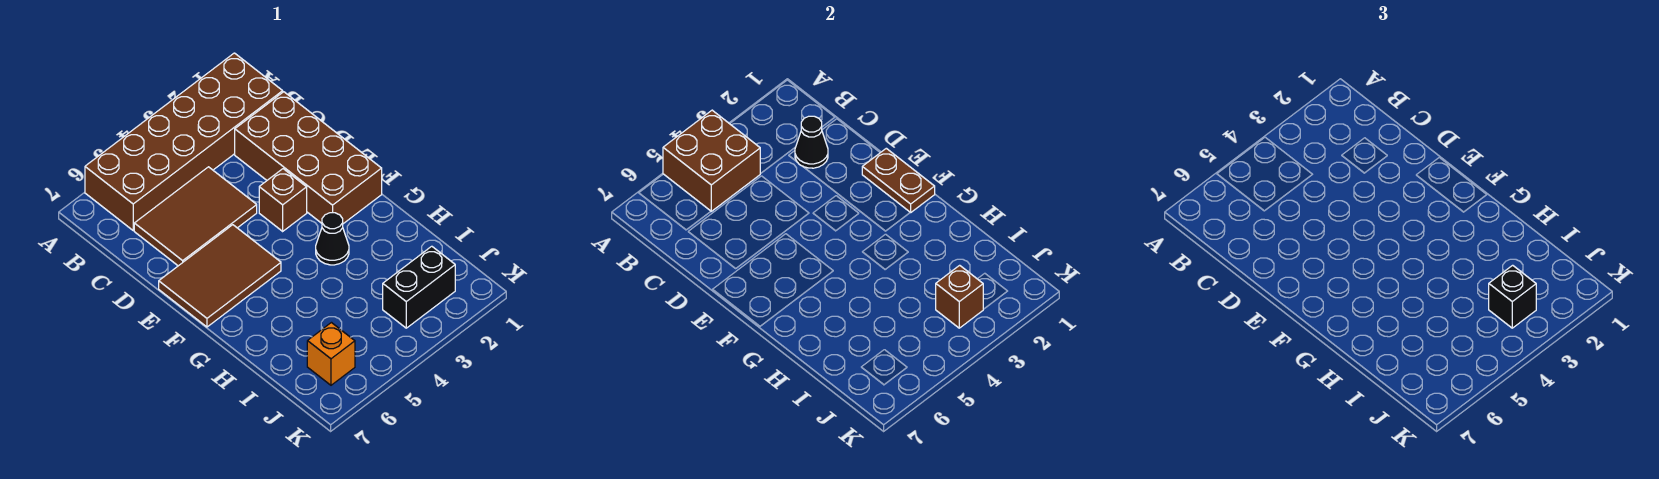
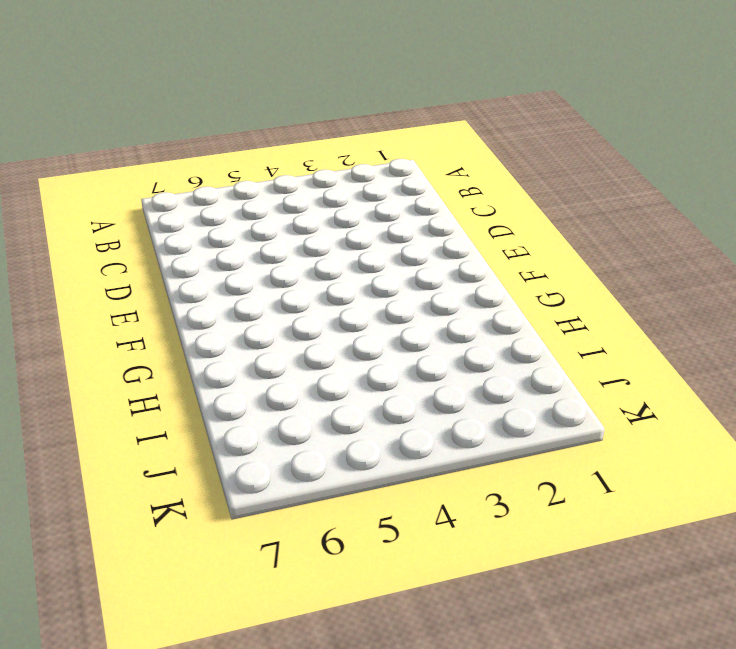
none -> brown brick A1:B6 level 1
none -> brown brick C1:F2 level 1
none -> brown tile C4:D6 level 1

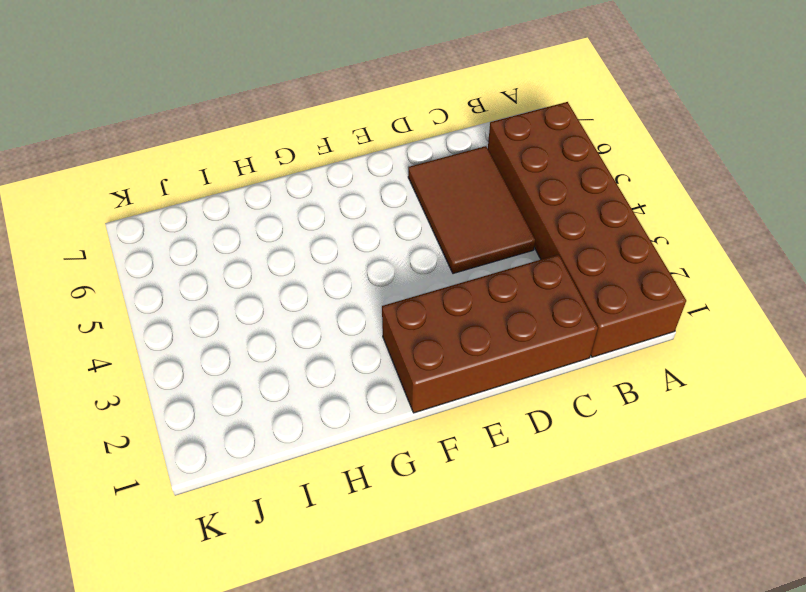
none -> brown brick E3 level 1
none -> brown tile E5:F7 level 1
none -> black cone G3 level 1

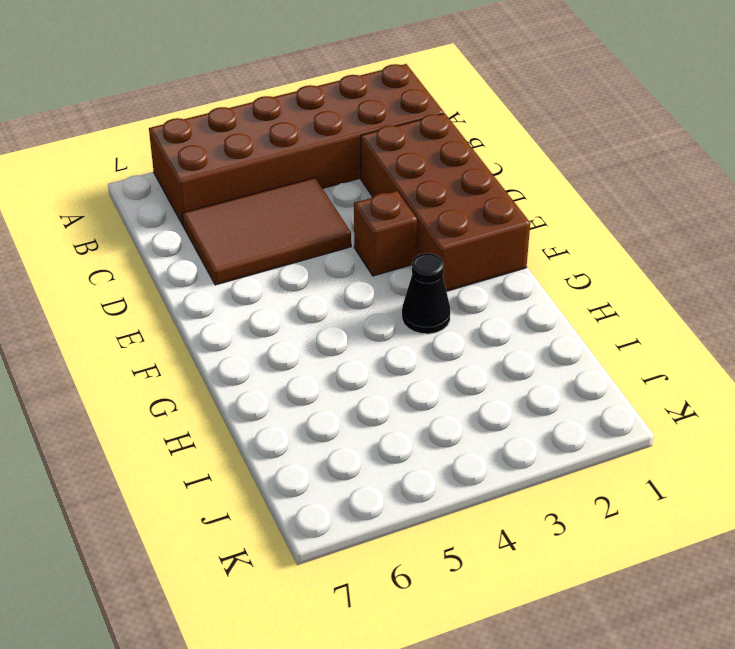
none -> brown tile E5:F7 level 1
none -> black brick J2:J3 level 1
none -> orange brick J6 level 1

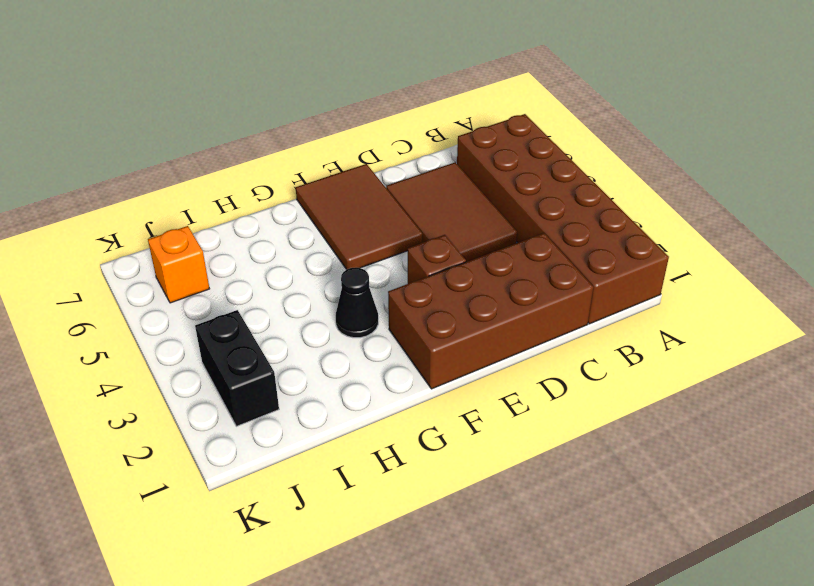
none -> brown brick A4:B5 level 2
none -> black cone C2 level 2
none -> brown plate E1:F1 level 2

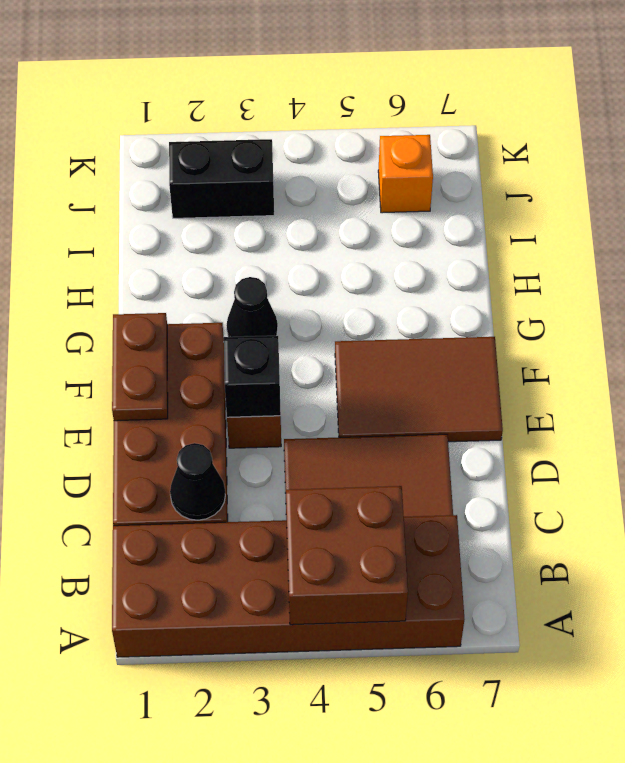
black brick E3 level 2 -> black brick J3 level 3
none -> brown brick J3 level 2

